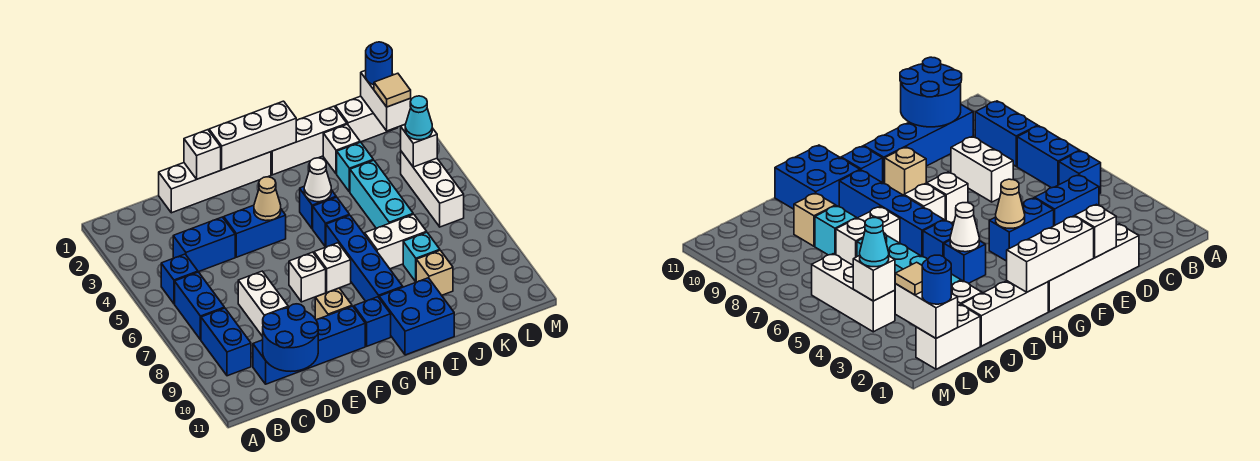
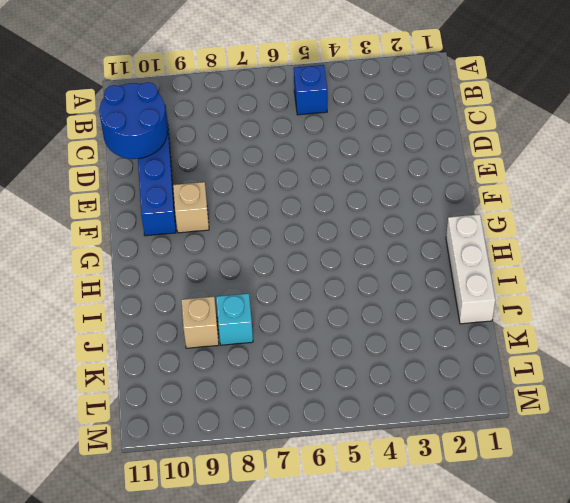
none -> blue brick B6:B7 level 1
none -> blue brick B8:B9 level 1
none -> blue brick C4:D4 level 1
none -> white brick D1:G1 level 1

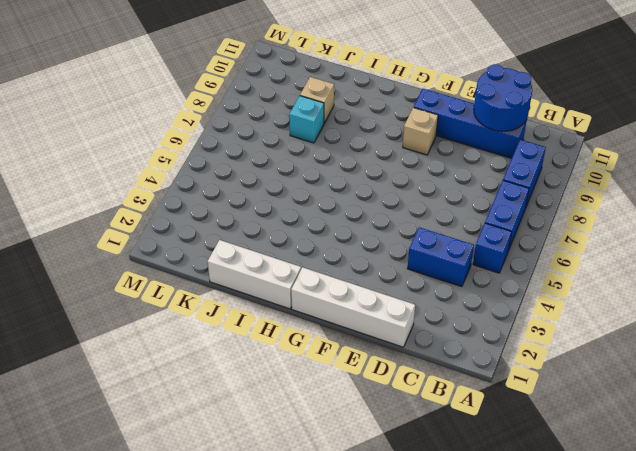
none -> white brick D7:D8 level 1
none -> blue brick E4:F4 level 1
none -> white brick F7 level 1
none -> white brick G7 level 1

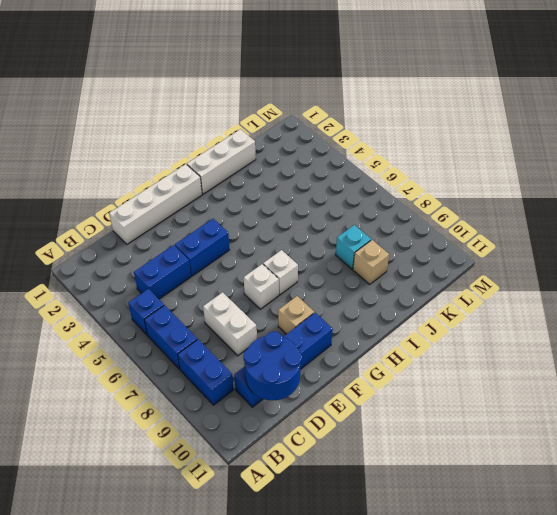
none -> blue brick G10 level 1
none -> blue brick H4 level 1
none -> blue brick H5 level 1
none -> blue brick H6:H9 level 1

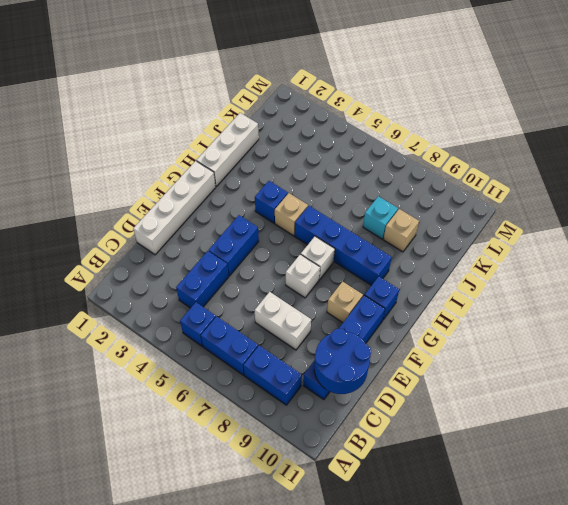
tan brick H5 level 1 -> blue brick H5 level 1
none -> blue brick H10:I11 level 1
none -> white brick I7:J7 level 1
none -> white brick J2 level 1
none -> cyan brick J3 level 1

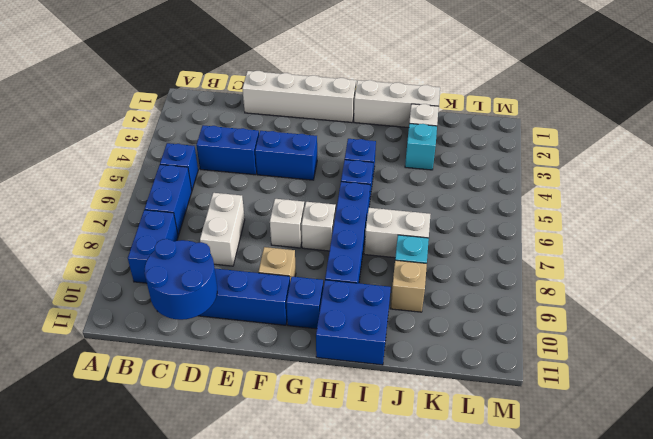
none -> cyan brick J4:J6 level 1
none -> white brick K1:L1 level 1
none -> white brick L4:L6 level 1
none -> white brick E1 level 2

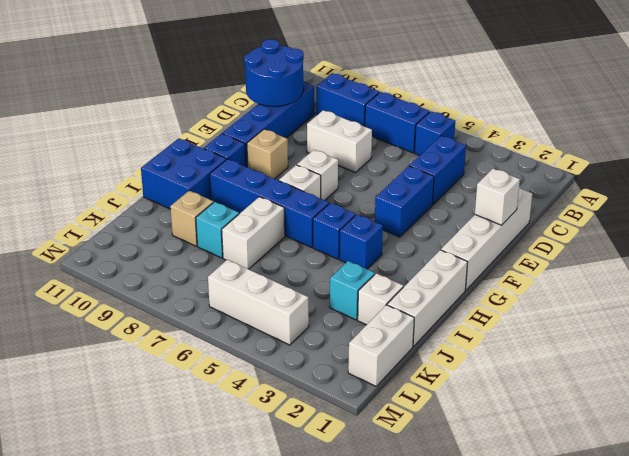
none -> cyan brick J4:J6 level 1
none -> white brick F1:H1 level 2
none -> tan cone F4 level 2
none -> white cone H4 level 2

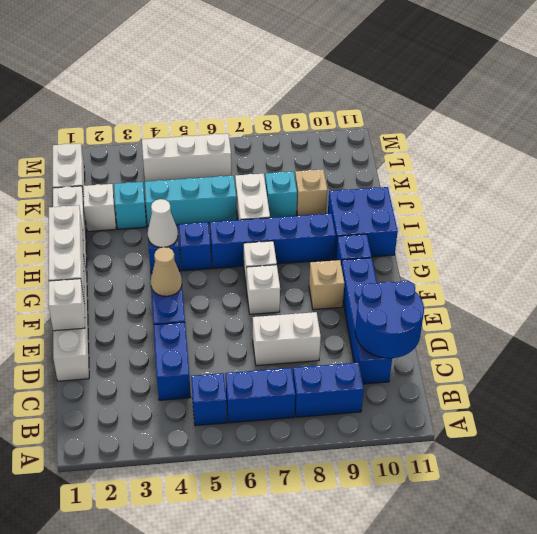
none -> white brick L1:L2 level 2
none -> white brick L4 level 2
none -> blue round brick L1 level 3
none -> tan tile L2 level 3

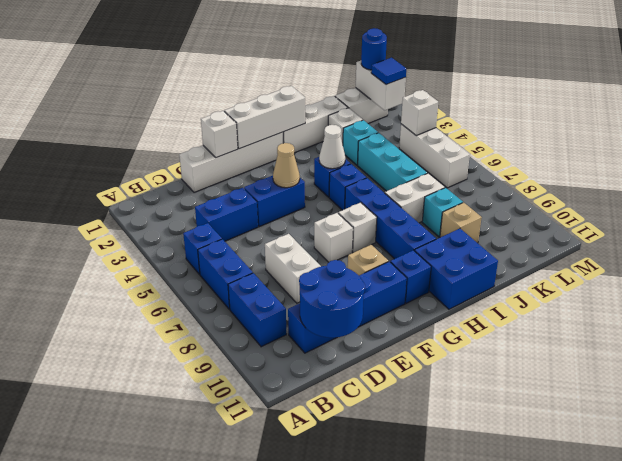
blue tile L2 level 3 -> tan tile L2 level 3
none -> cyan cone L4 level 3

